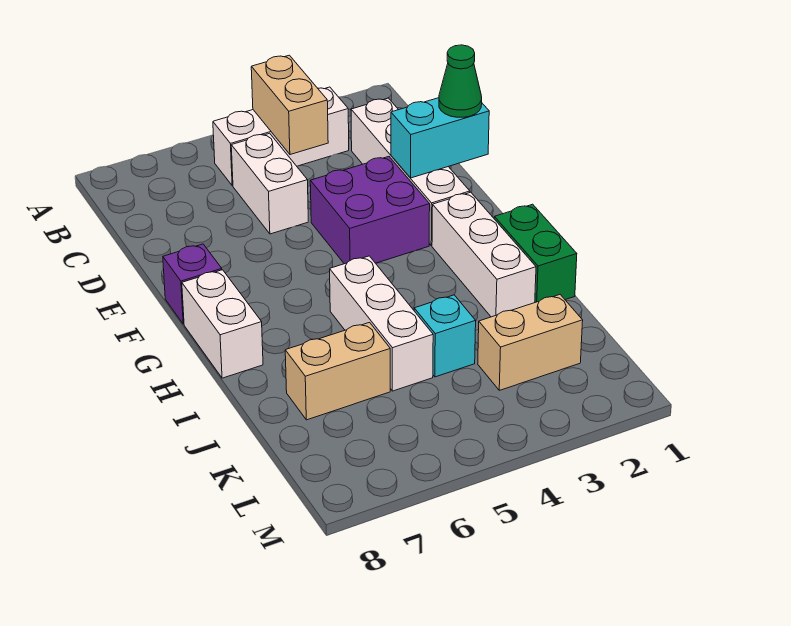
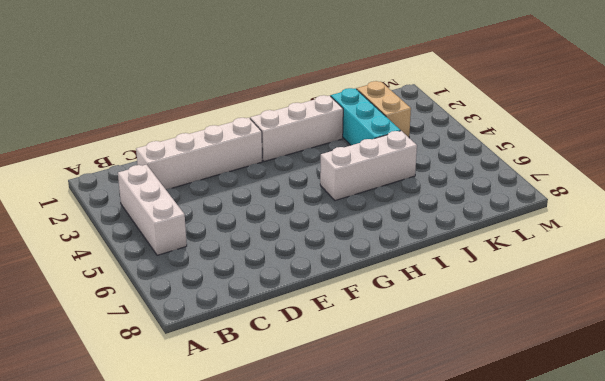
cyan brick J2:J4 level 1 -> cyan brick J4 level 1
none -> white brick C5:D5 level 1
none -> purple brick E3:F4 level 1
none -> purple brick F8 level 1

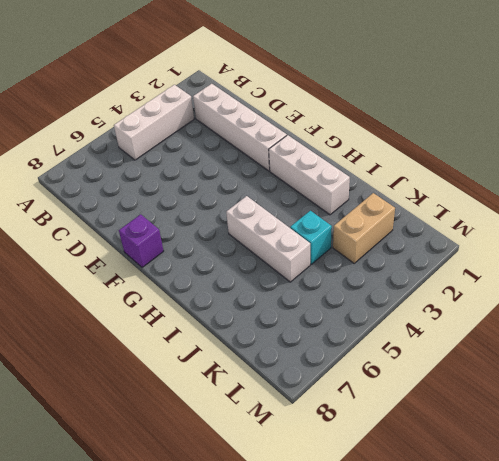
none -> white brick C5:D5 level 1
none -> purple brick E3:F4 level 1
none -> white brick G8:H8 level 1

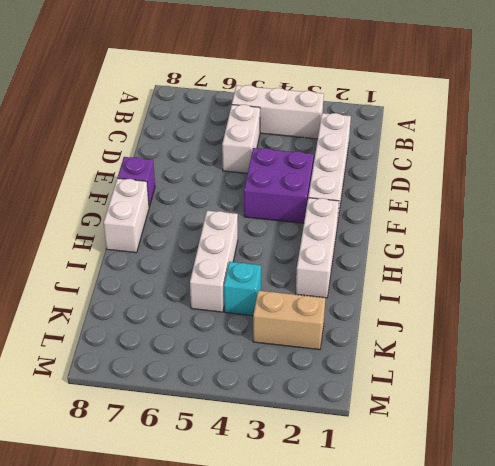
none -> green brick H1:I1 level 1
none -> tan brick J6:J7 level 1
none -> tan brick B4:C4 level 2

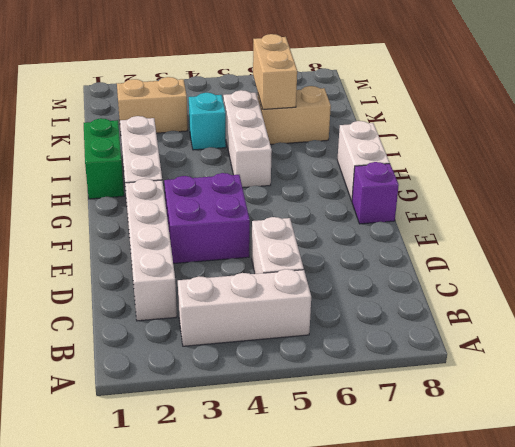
tan brick J6:K6 level 2 -> tan brick B4:C4 level 2
none -> cyan brick E1:E2 level 2
none -> green cone E1 level 3

